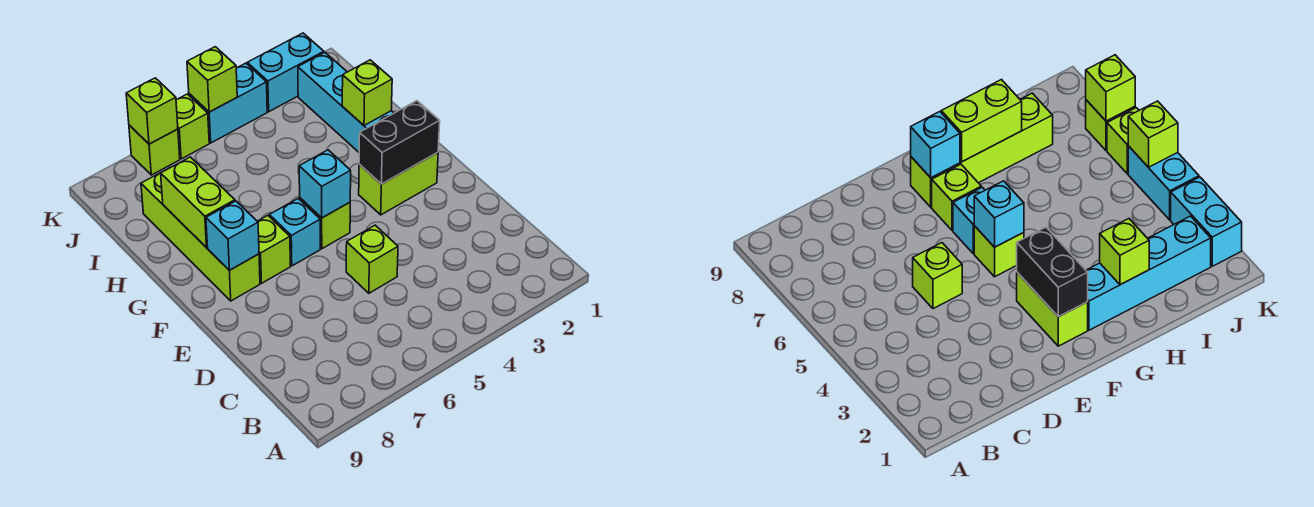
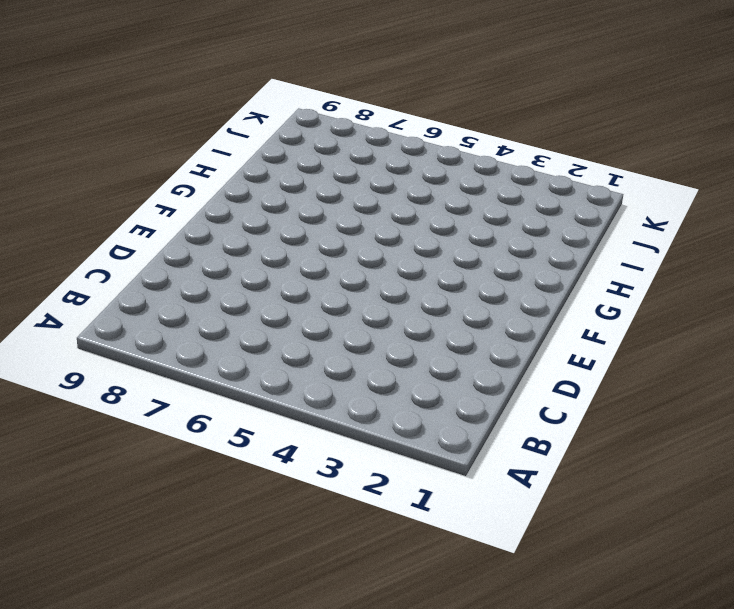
none -> lime brick D5 level 1
none -> lime brick F2:F3 level 1
none -> lime brick F5 level 1

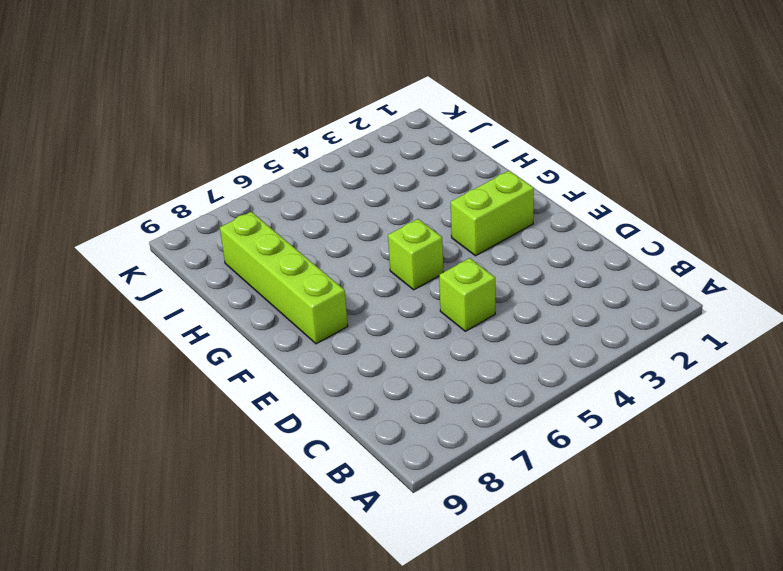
none -> cyan brick F6 level 1
none -> lime brick F7 level 1
none -> cyan brick G2:J2 level 1

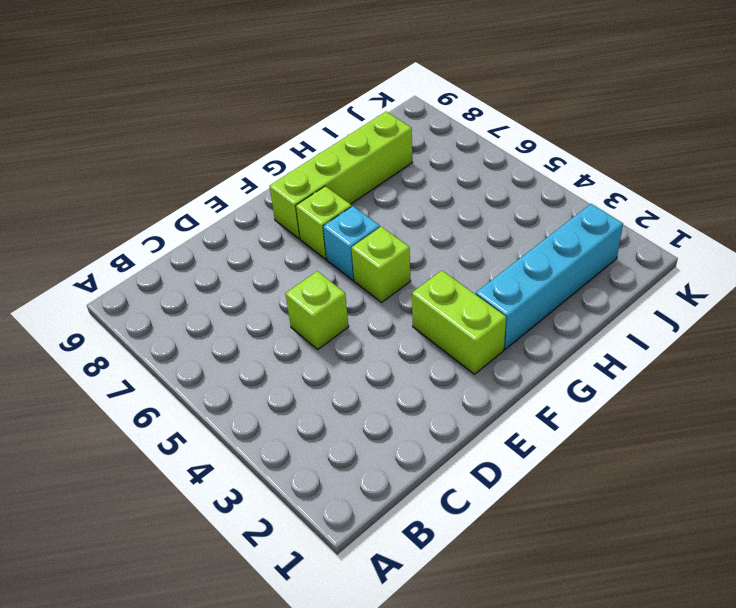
none -> cyan brick K2:K3 level 1
none -> cyan brick K4:K5 level 1
none -> lime brick K6 level 1

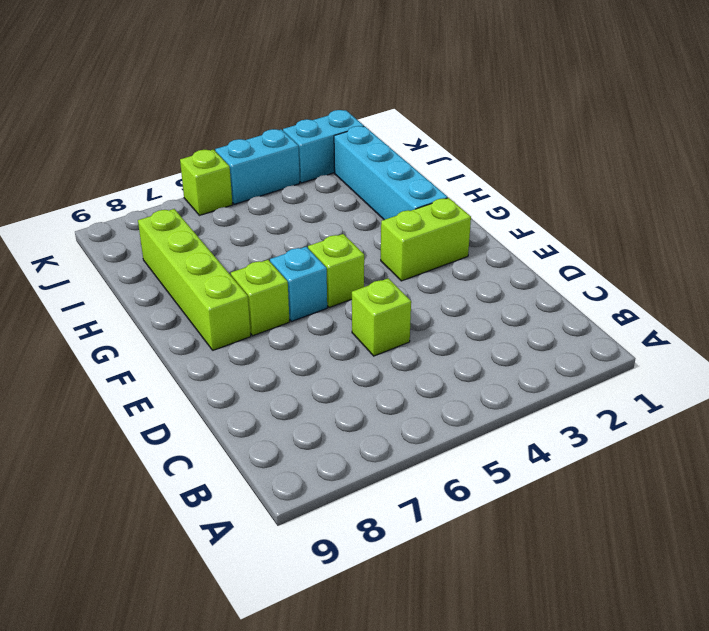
none -> lime brick K7 level 1
none -> black brick F2:F3 level 2
none -> cyan brick F5 level 2

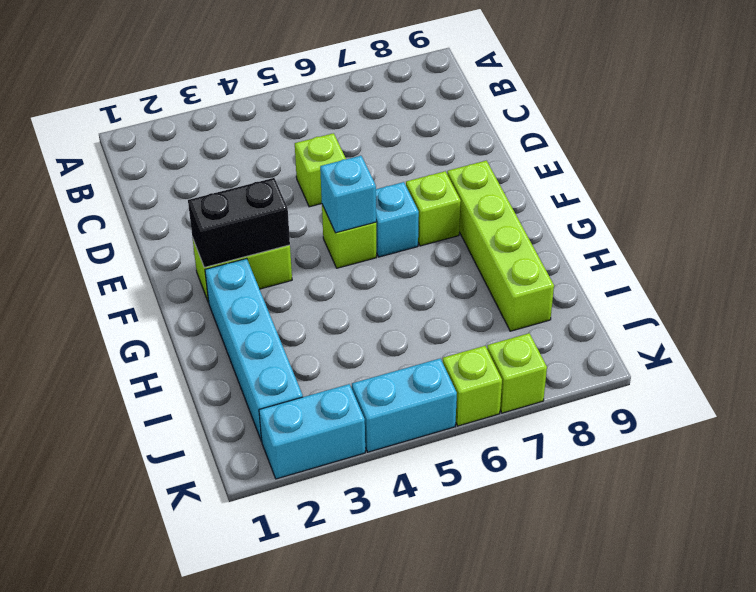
none -> cyan brick F8 level 2
none -> lime brick G8:H8 level 2
none -> lime brick H2 level 2

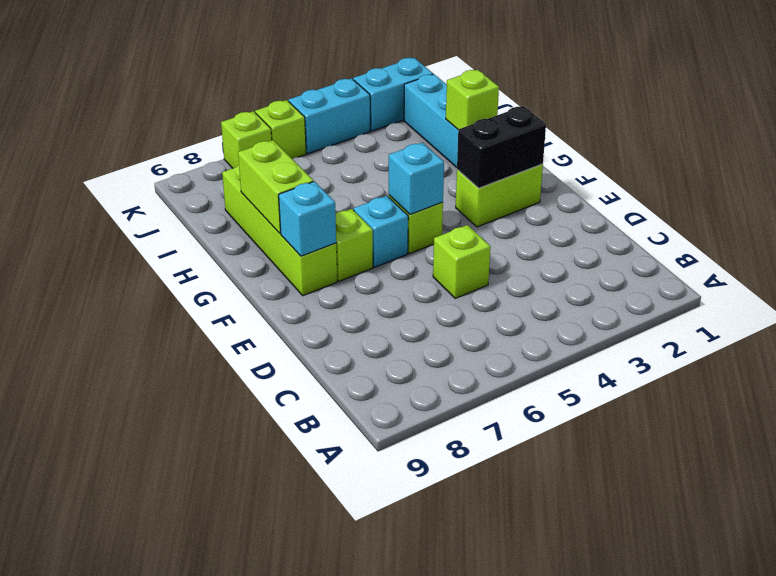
none -> lime brick K5 level 2
none -> lime brick K7 level 2

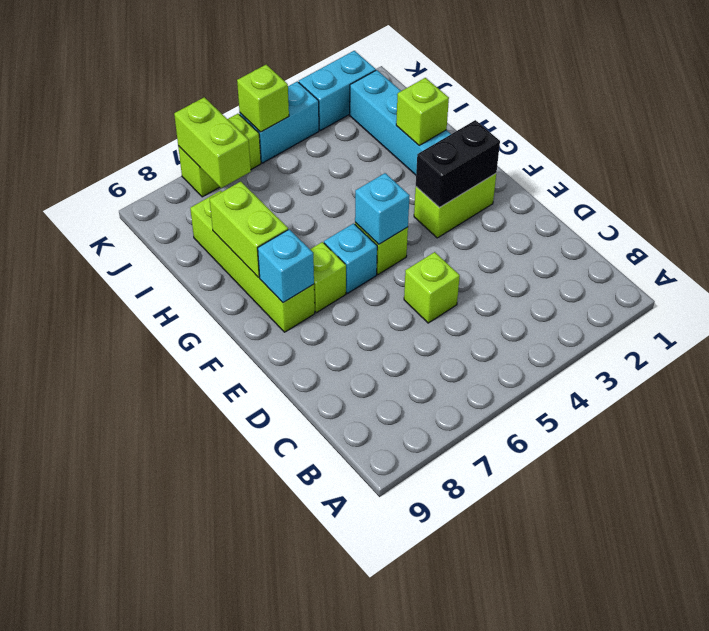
lime brick J7:K7 level 2 -> lime brick K7 level 2

